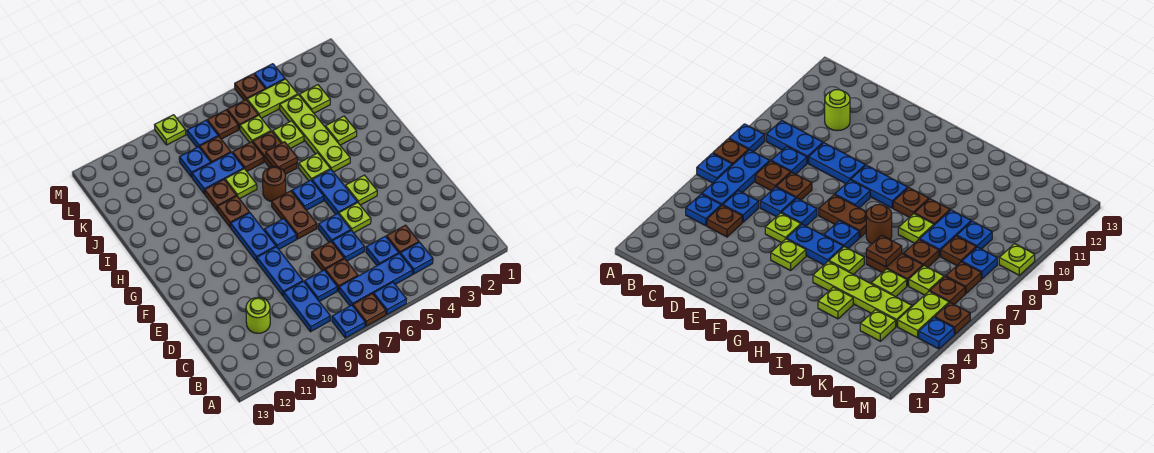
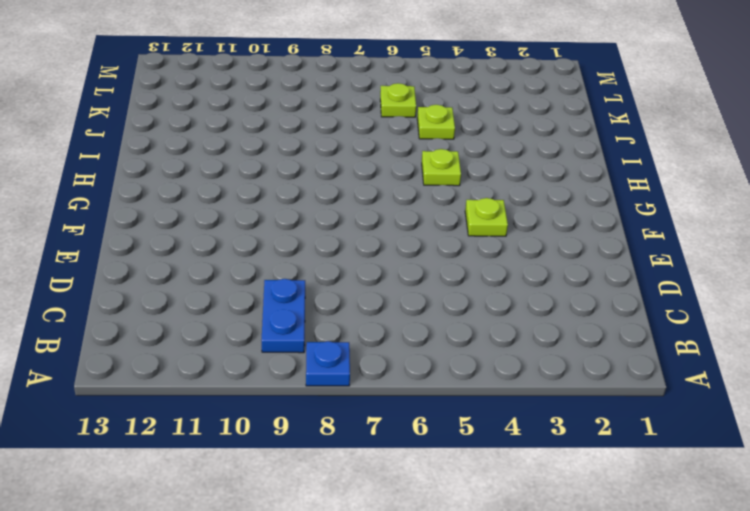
none -> blue plate A6 level 1
none -> brown plate A7 level 1
none -> blue plate B4 level 1
none -> blue plate B5:B7 level 1

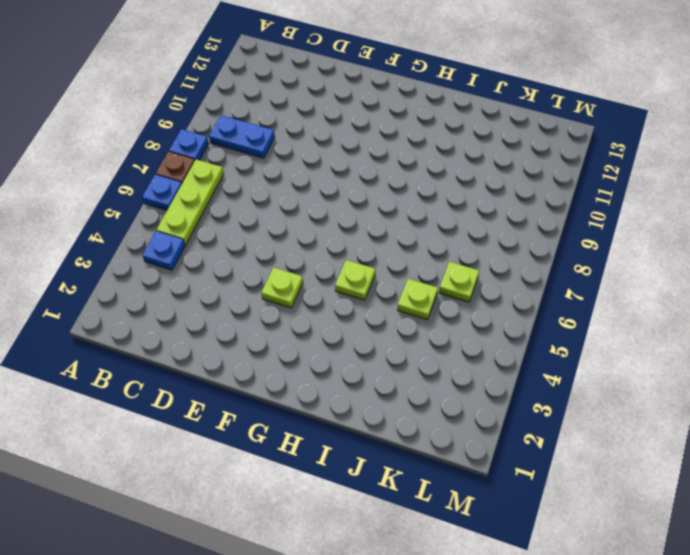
lime plate B5:B7 level 1 -> blue plate B5:B7 level 1
none -> brown plate C4 level 1
none -> blue plate C5 level 1
none -> brown plate C7 level 1
none -> blue plate C8 level 1

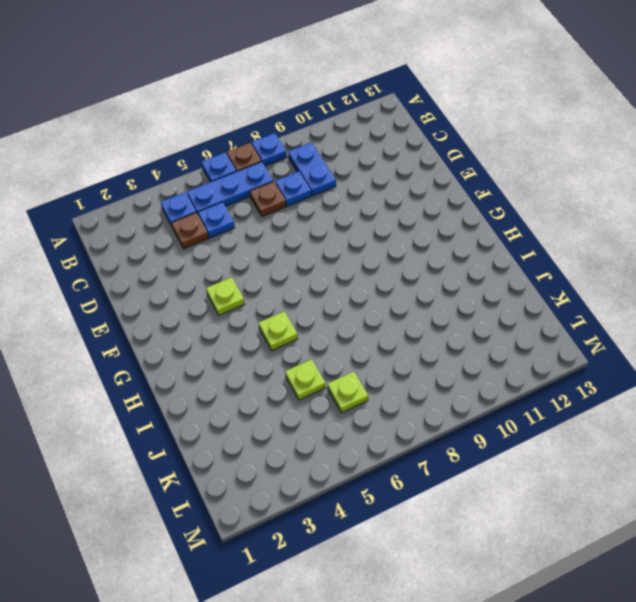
none -> lime round brick C11 level 1
none -> blue plate D6 level 1
none -> brown plate D7 level 1
none -> blue plate D9:E9 level 1

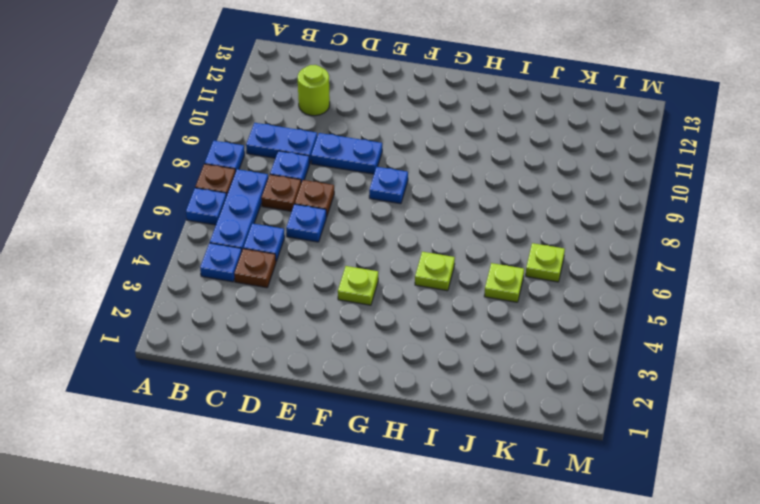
none -> lime plate E5 level 1
none -> blue plate E6 level 1
none -> blue plate F5:G5 level 1
none -> brown plate F7:G7 level 1

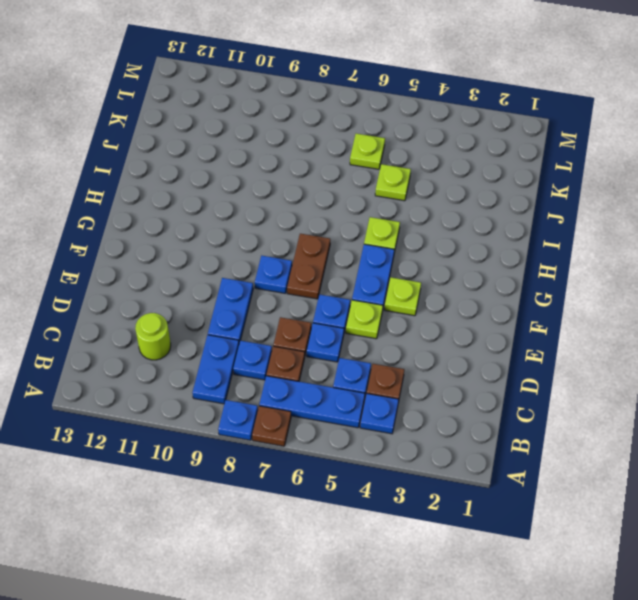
none -> blue plate A6 level 1
none -> blue plate F9:G9 level 1
none -> blue plate G6 level 1
none -> lime plate H4:K4 level 1

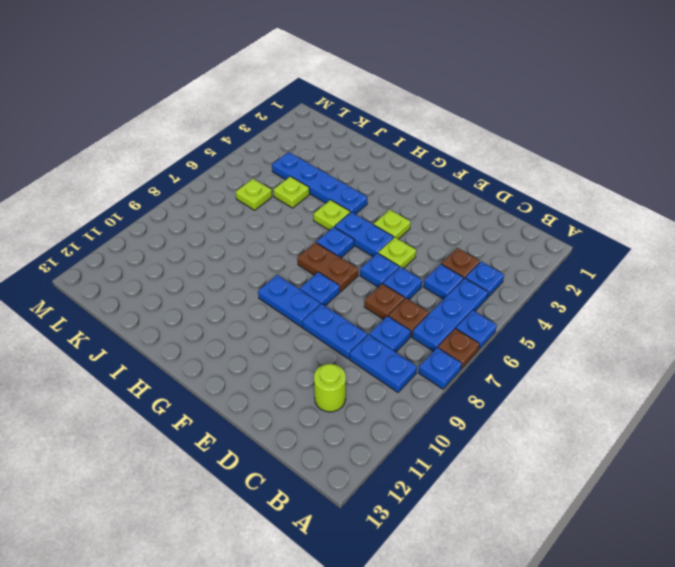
blue plate H4:K4 level 1 -> lime plate H4:K4 level 1
none -> brown round brick H7 level 1
none -> brown plate H9 level 1
none -> lime plate I3 level 1
none -> brown plate I6:J6 level 1

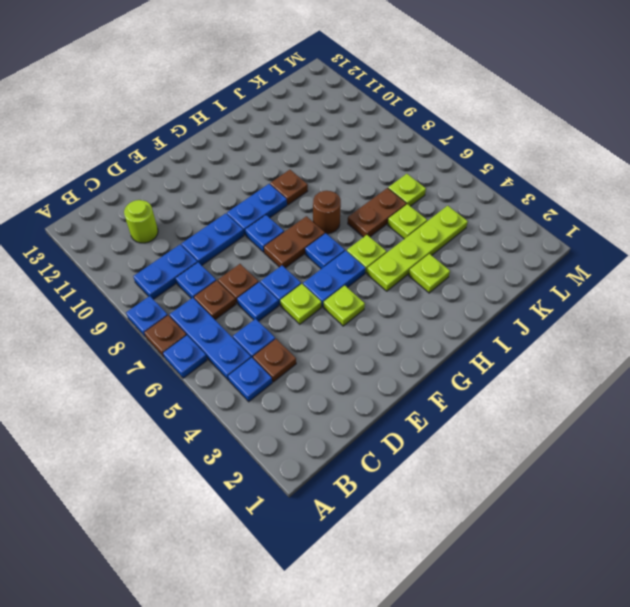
none -> lime plate I8 level 1
none -> brown plate I9 level 1
none -> brown plate J7 level 1
none -> blue plate J8:J9 level 1

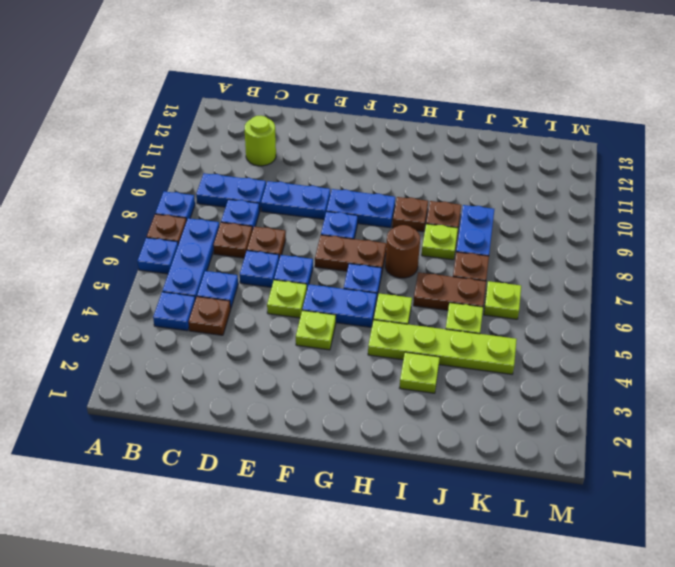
none -> lime plate K3 level 1
none -> brown plate K8 level 1
none -> blue plate K9 level 1
none -> lime plate L4:L5 level 1

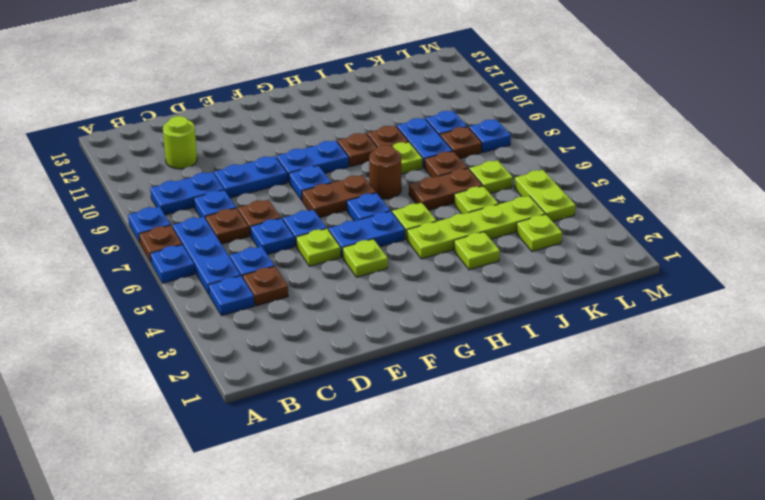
none -> brown plate L6 level 1
none -> brown plate L7 level 1
none -> blue plate M4 level 1
none -> brown plate M5 level 1

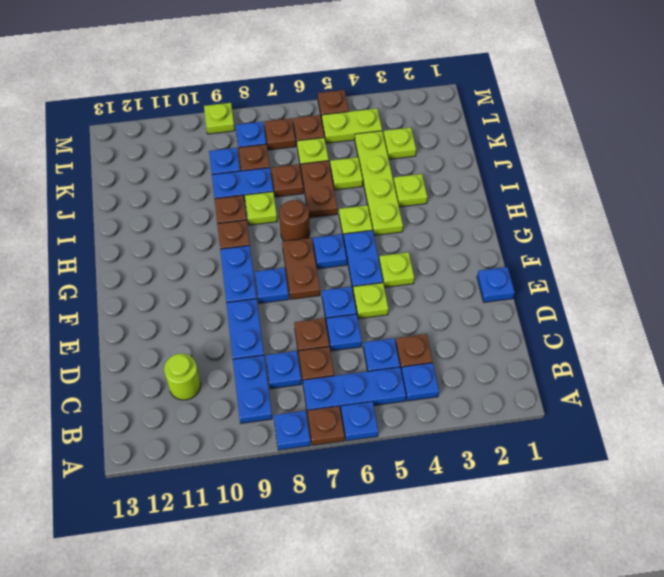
blue plate E1 level 1 -> blue plate M4 level 1
none -> brown plate I6 level 2

